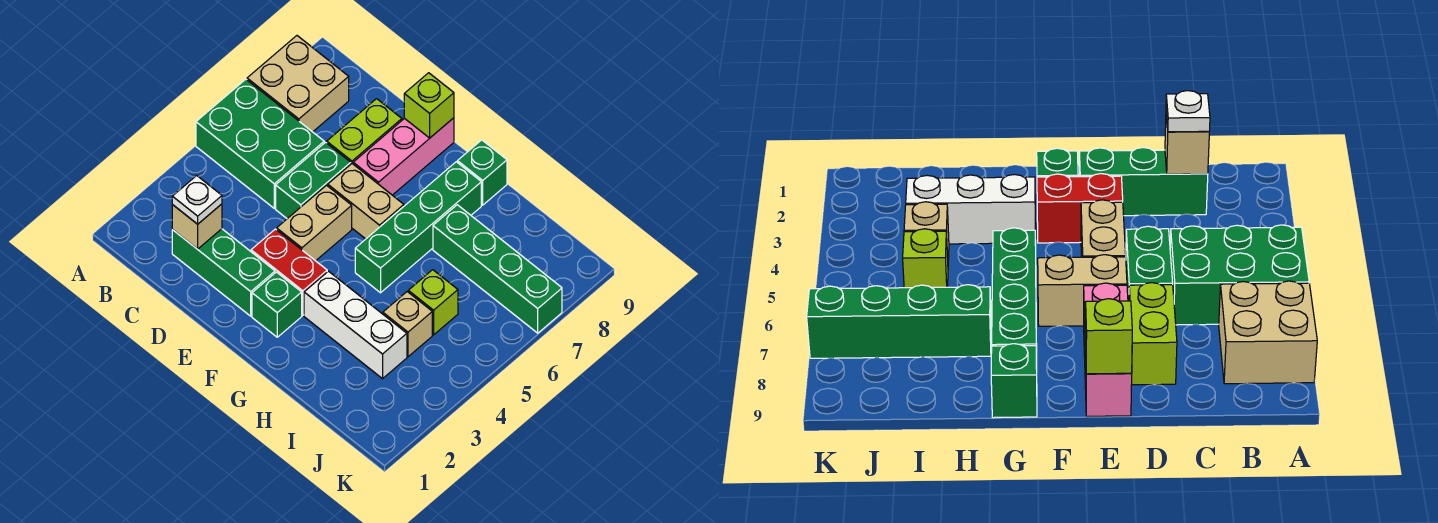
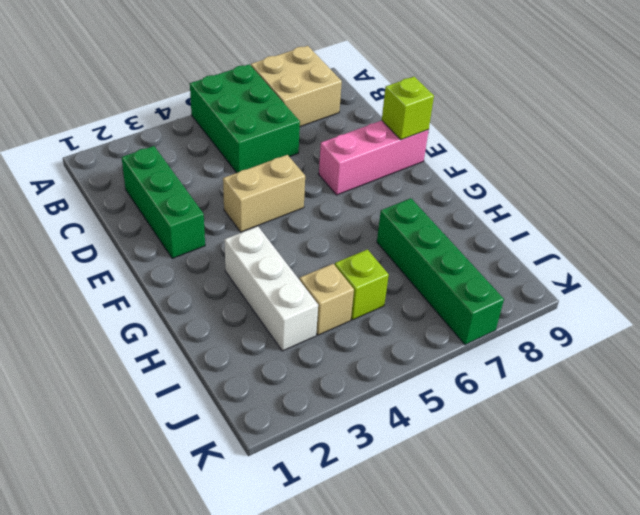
none -> green brick D5:D6 level 1
none -> lime brick D7:D8 level 1
none -> red brick E3:F3 level 1

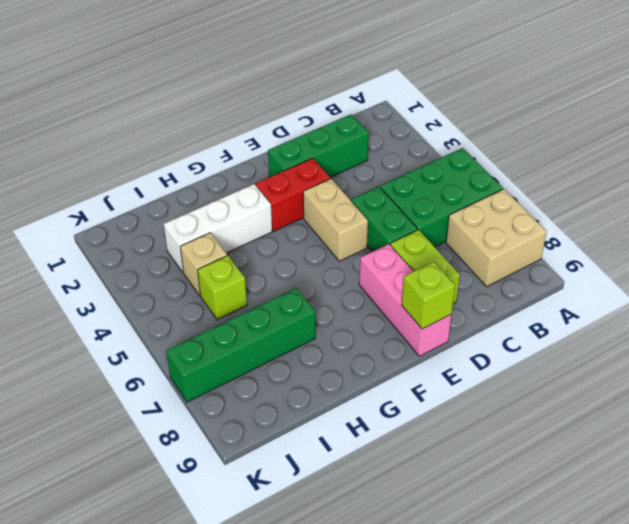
none -> tan brick E6:F6 level 1
none -> green brick F2 level 1
none -> green brick G5:G8 level 1

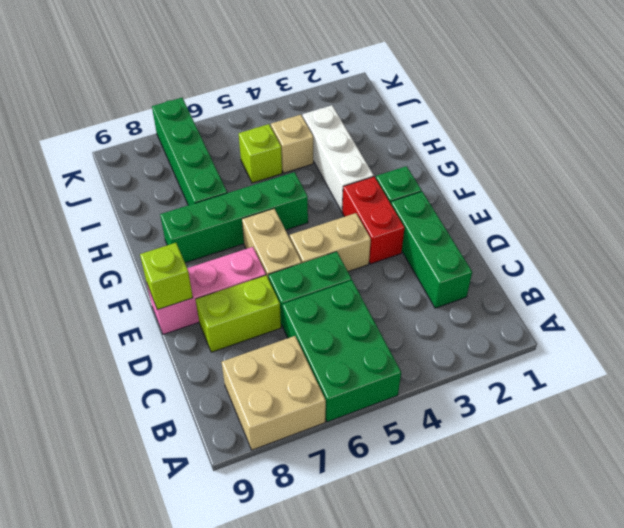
none -> green brick G9 level 1
none -> tan brick C2 level 2
none -> white plate C2 level 3

